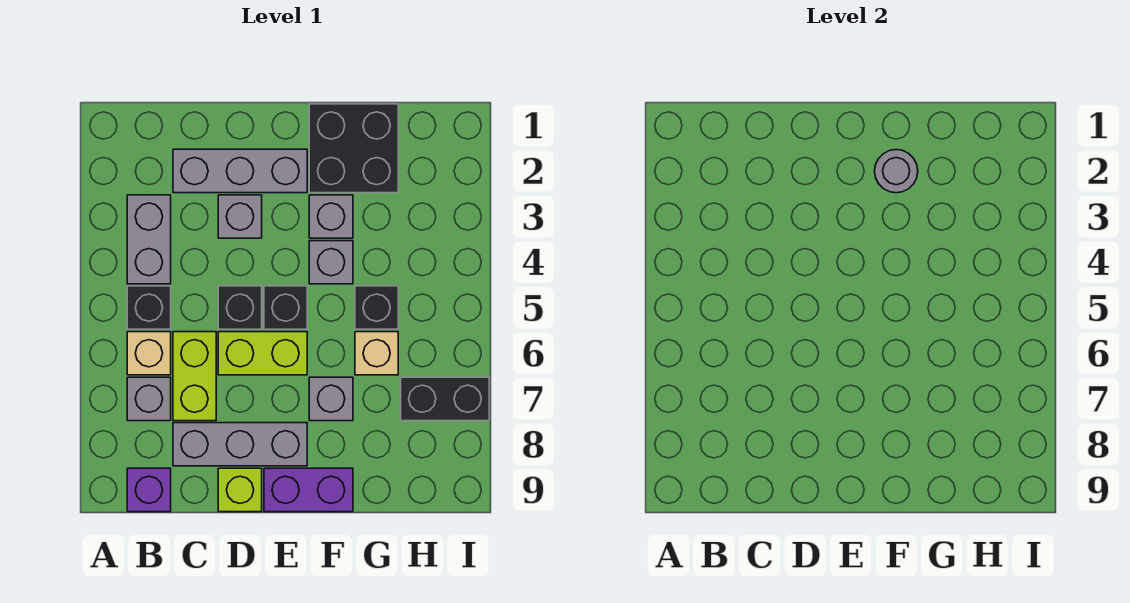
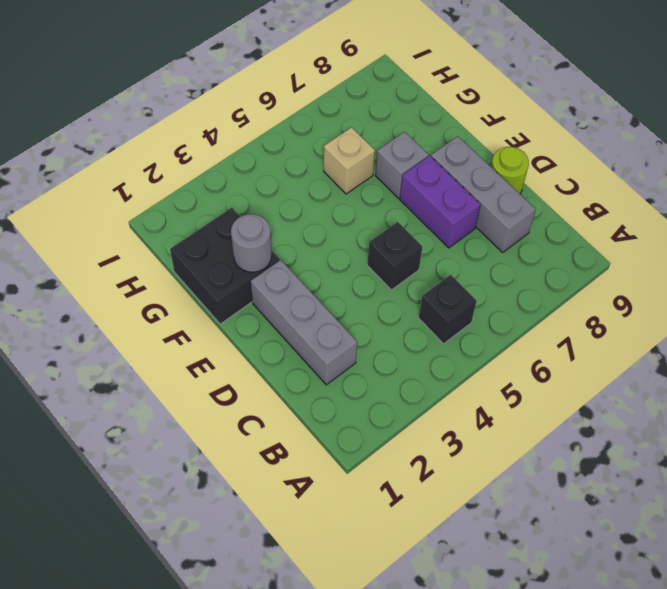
purple brick D7:E7 level 1 -> purple brick E9:F9 level 1
lime round brick D9 level 1 -> lime brick D9 level 1
none -> grey brick B3:B4 level 1
none -> tan brick B6 level 1
none -> grey brick B7 level 1

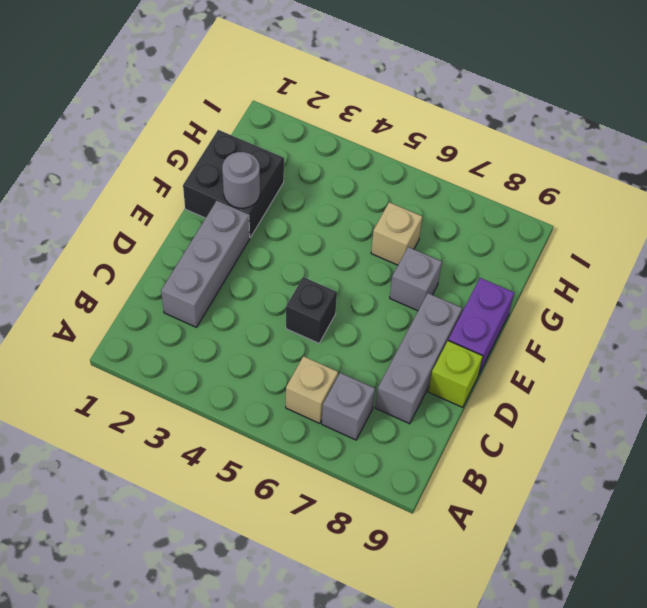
none -> grey brick B3:B4 level 1
none -> black brick B5 level 1
none -> purple brick B9 level 1

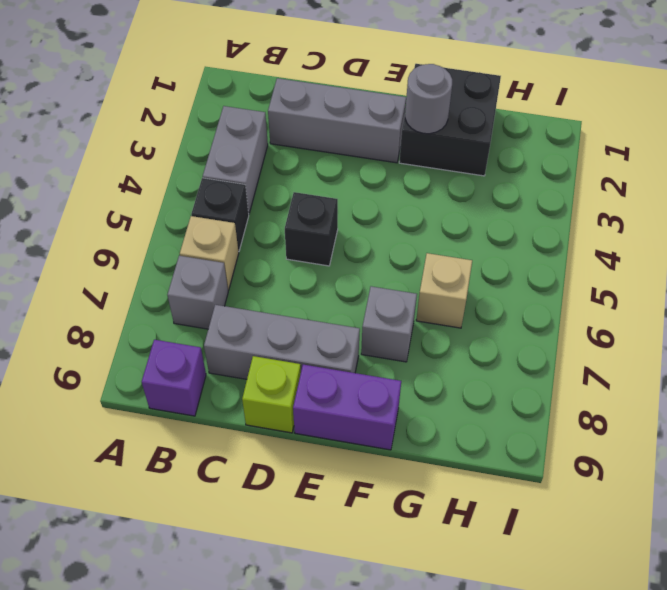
none -> lime brick C6:C7 level 1
none -> grey brick D3 level 1
none -> lime brick D6:E6 level 1

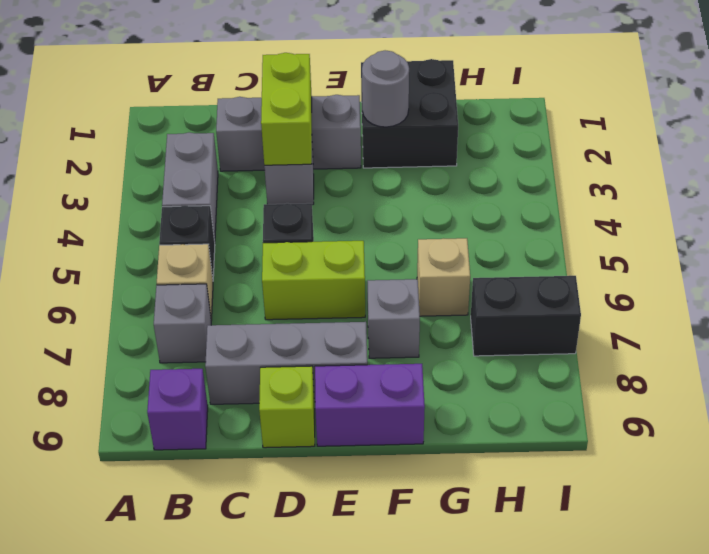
lime brick D2:D3 level 2 -> lime brick C6:C7 level 1
none -> black brick E5 level 1
none -> grey brick F3 level 1
none -> grey brick F4 level 1

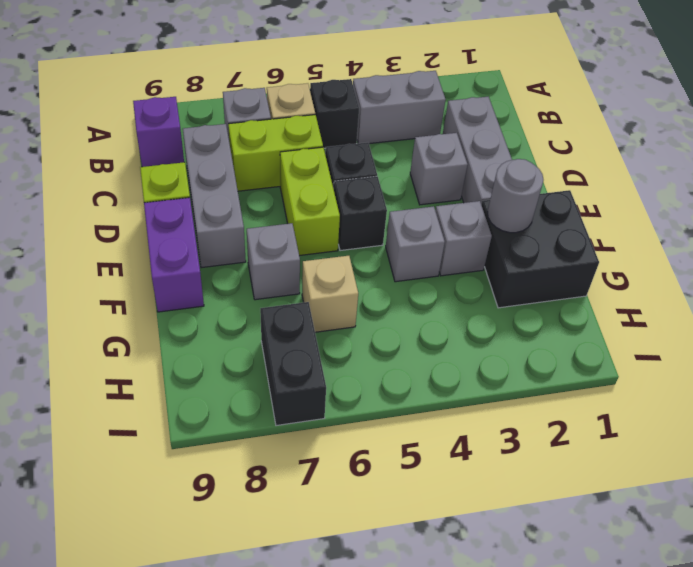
none -> black brick G5 level 1

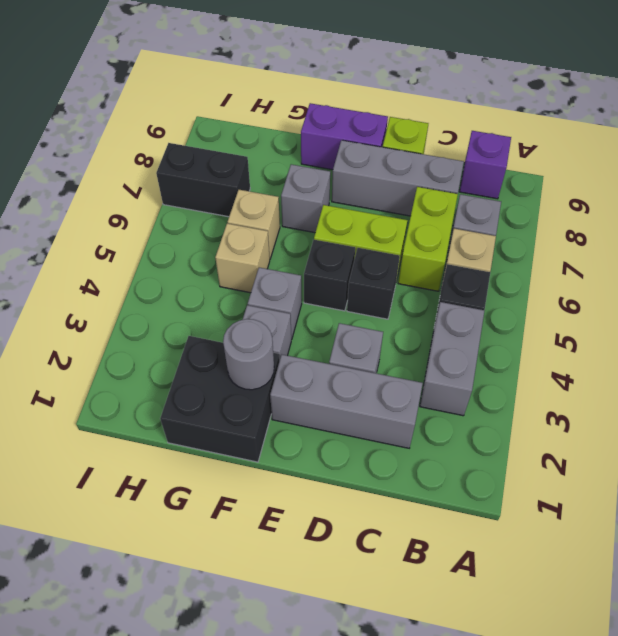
tan brick G5 level 1 -> black brick G5 level 1

